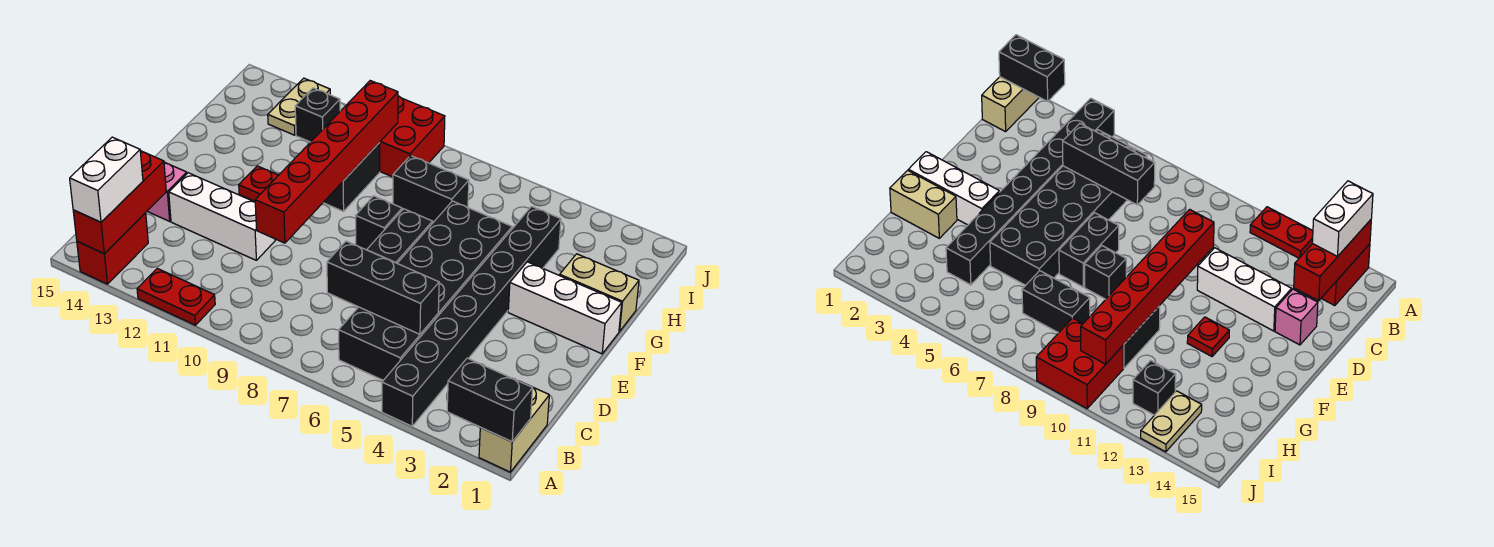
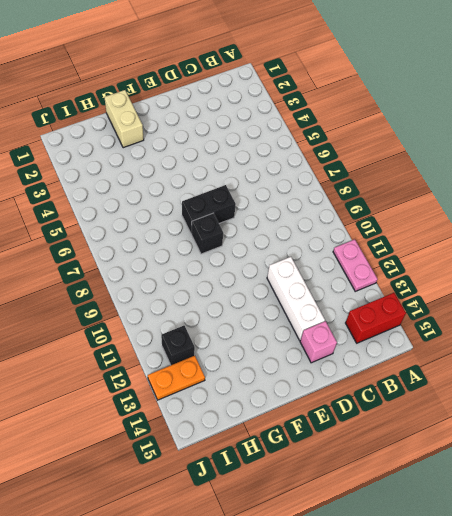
pink plate A11:A12 level 1 -> red plate A11:A12 level 1
orange plate I13:J13 level 1 -> tan plate I13:J13 level 1
none -> tan brick A1:B1 level 1
none -> black brick A4:H4 level 1
none -> black brick B5:G6 level 1

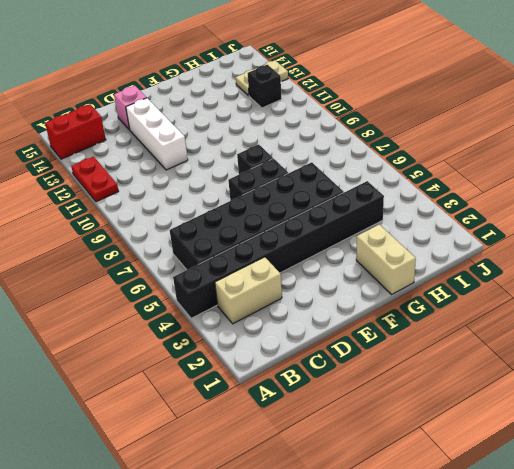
tan brick B3:C3 level 1 -> tan brick A1:B1 level 1
none -> white brick F1:F3 level 1
none -> red plate F12 level 1
none -> black brick G10:H10 level 1

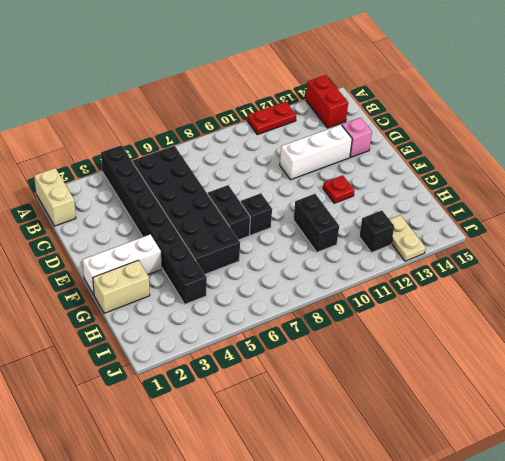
none -> black brick H7:H8 level 1
none -> red brick I9:J10 level 1
none -> black brick A1:A2 level 2

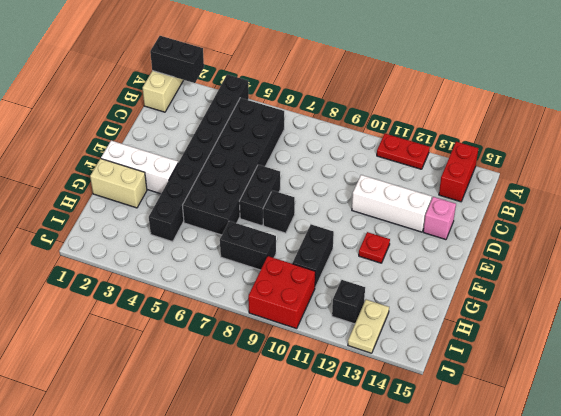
none -> red brick A14:C14 level 2
none -> black brick C5:C7 level 2
none -> red brick D10:I10 level 2

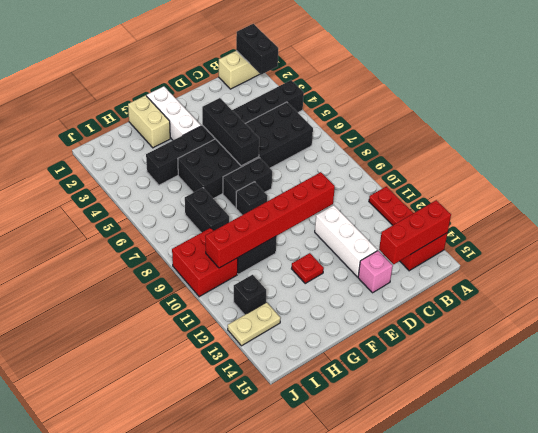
black brick E4:E6 level 2 -> black brick C5:C7 level 2
none -> white brick A14:B14 level 3

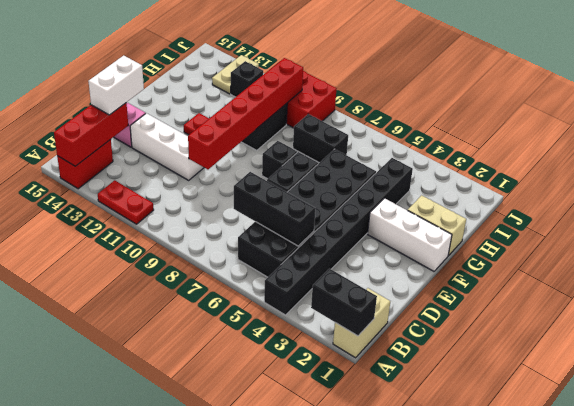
white brick C14:D14 level 3 -> white brick A14:B14 level 3

